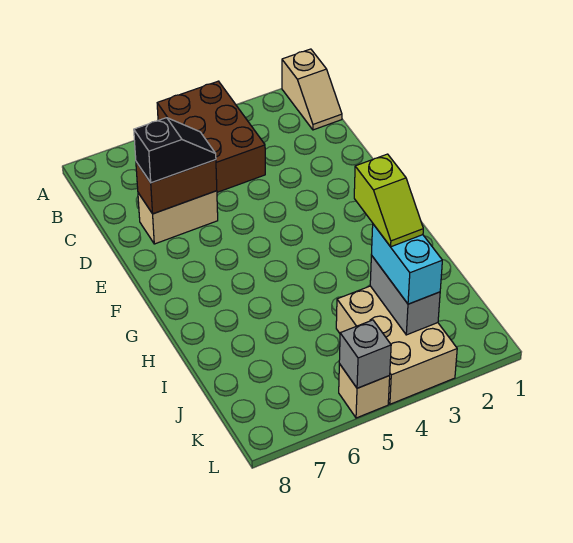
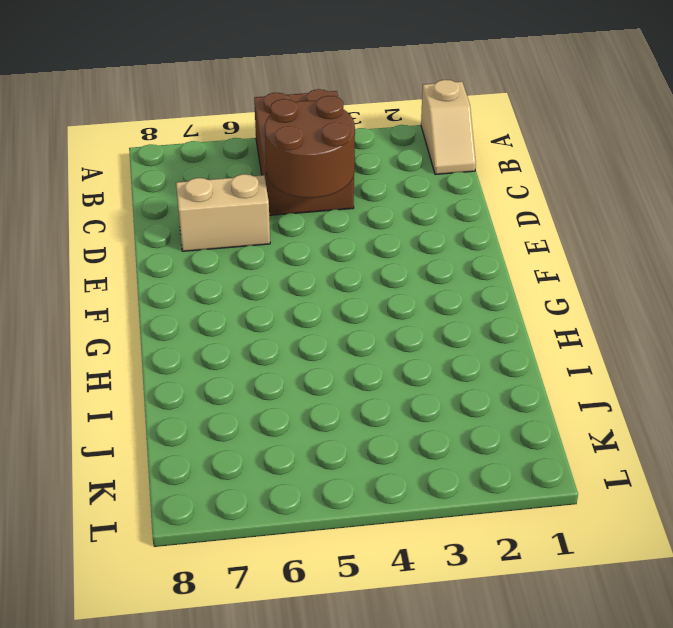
brown round brick C4:D5 level 2 -> none
none -> tan brick J3:L4 level 1
none -> tan brick L5 level 1

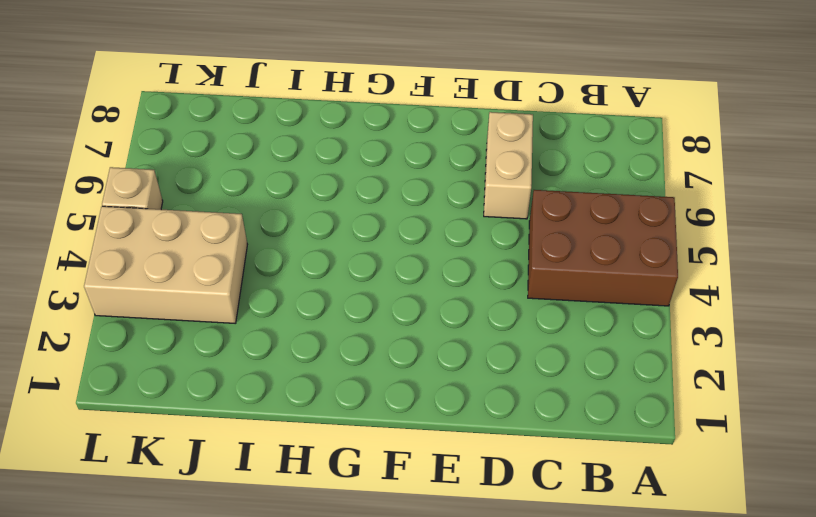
none -> tan slope A1:B1 level 1 top A
none -> brown brick D6:D7 level 2

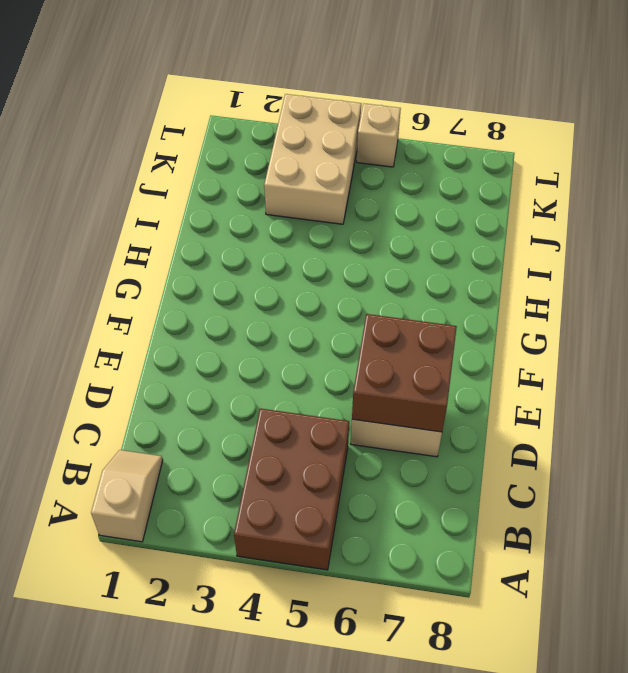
brown brick D6:E7 level 2 -> brown brick D6:D7 level 2
none -> grey brick J3:K3 level 2
none -> grey brick L5 level 2

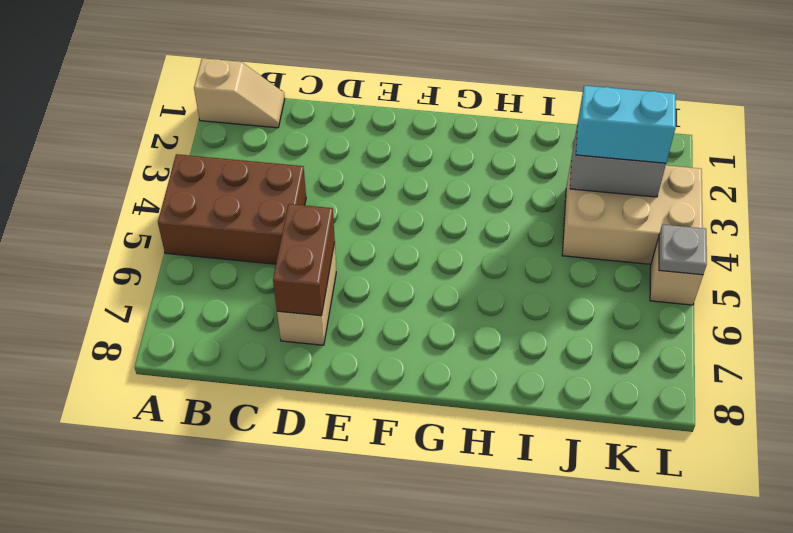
grey plate L5 level 2 -> grey brick L5 level 2
none -> black slope D6:D7 level 3 top 7
none -> lime slope I3:J3 level 4 top I

